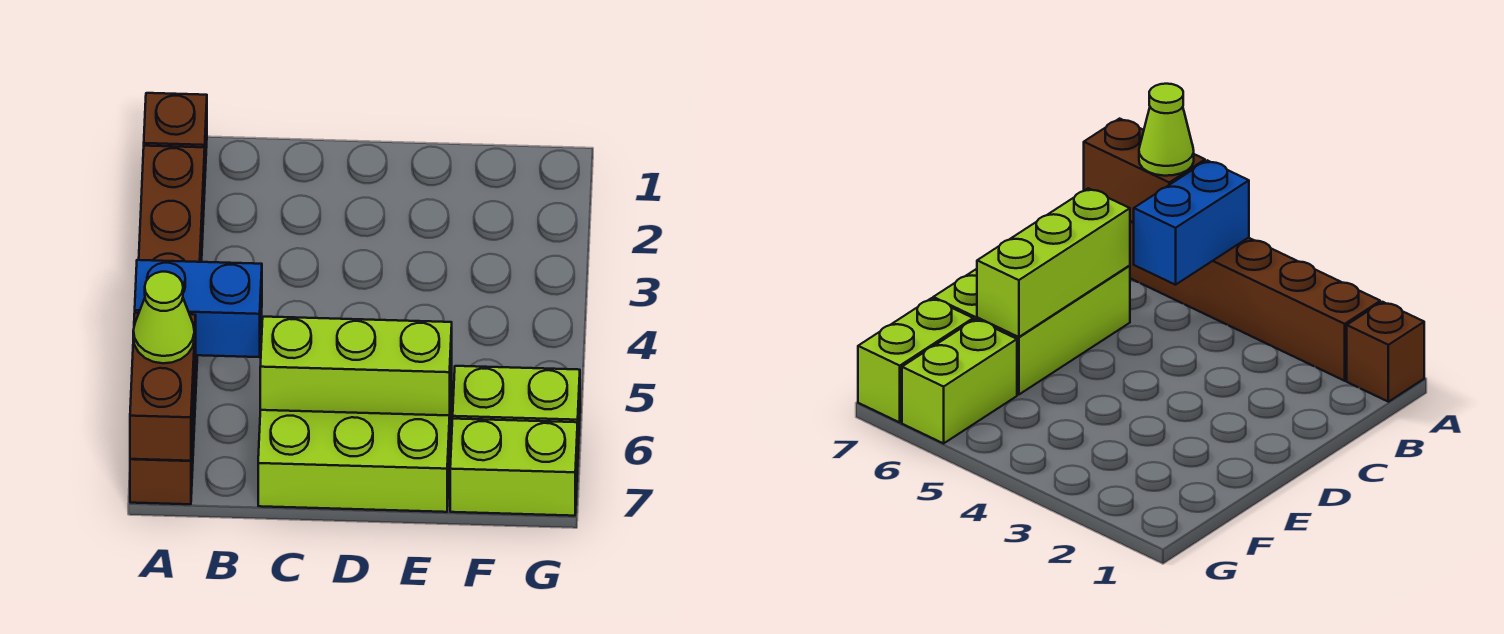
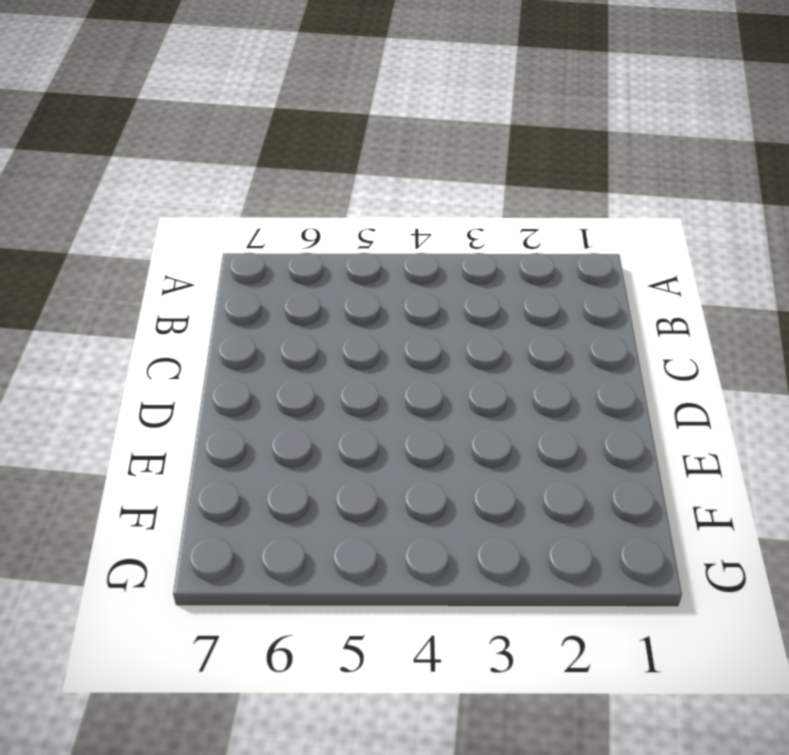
none -> brown brick A1 level 1
none -> brown brick A2:A7 level 1

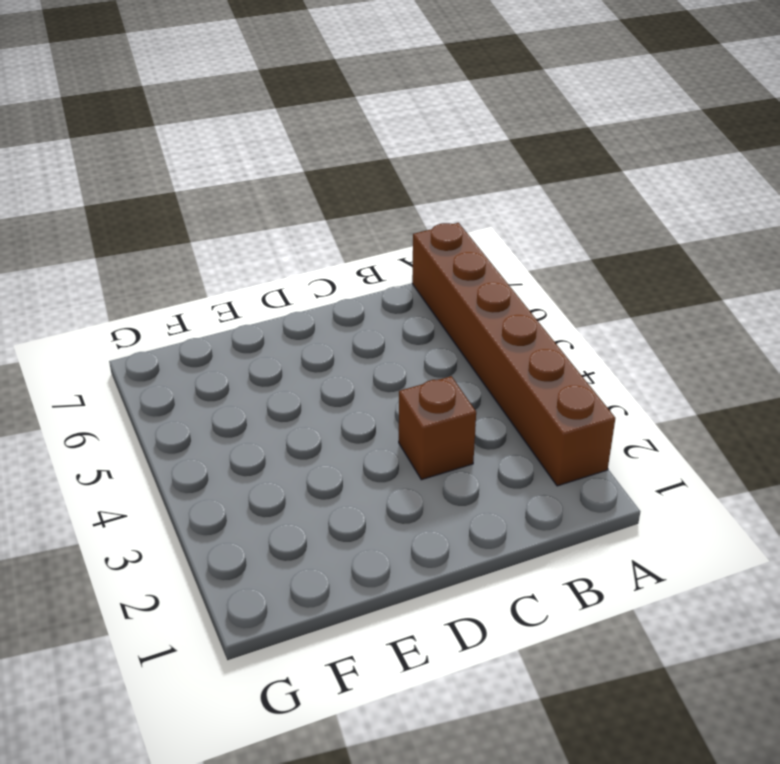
brown brick C3 level 1 -> brown brick A1 level 1
none -> lime brick C6:E7 level 1
none -> lime brick F6:G6 level 1

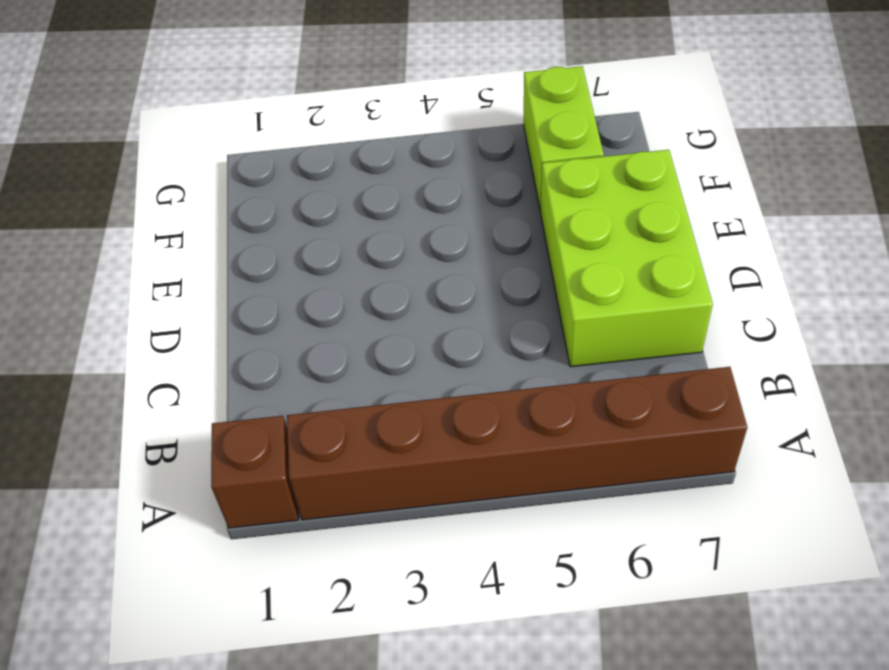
none -> lime brick F7:G7 level 1
none -> blue brick A5:B5 level 2

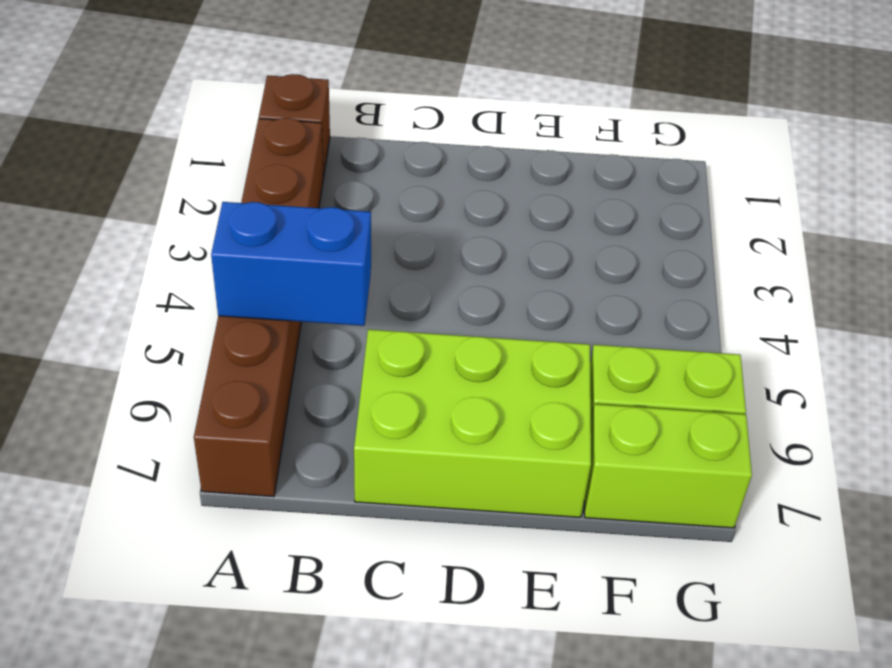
none -> brown brick A6:A7 level 2
none -> lime brick C6:E6 level 2

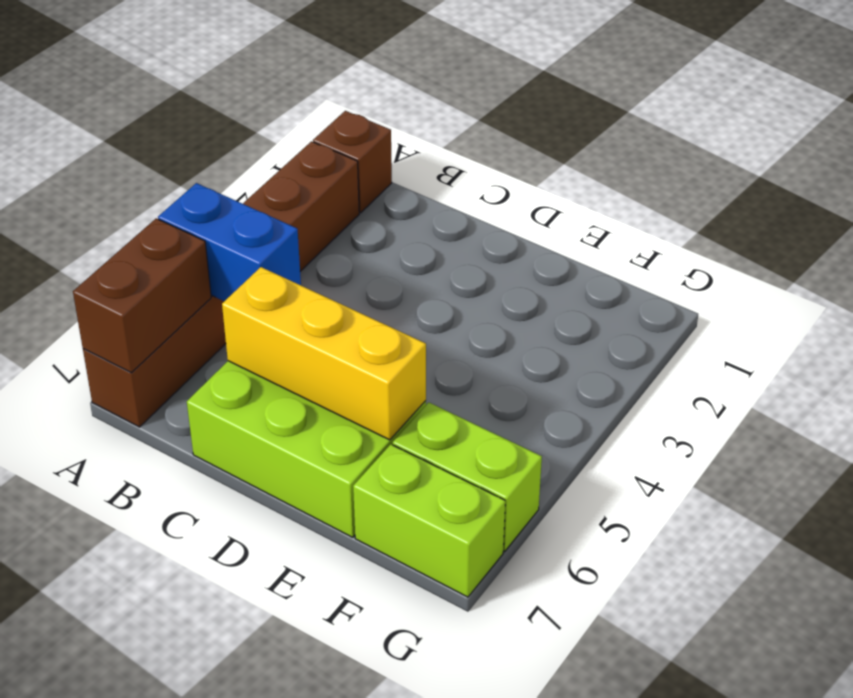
yellow brick C6:E6 level 2 -> lime brick C6:E6 level 2
none -> lime cone A6 level 3

